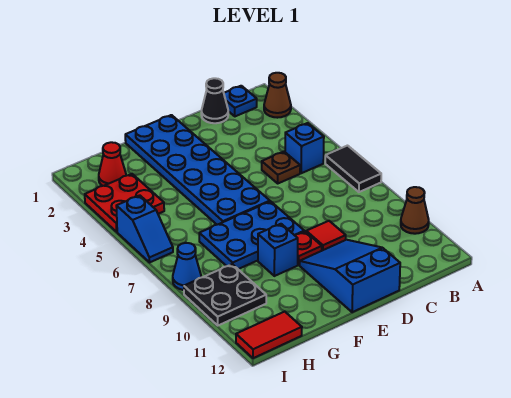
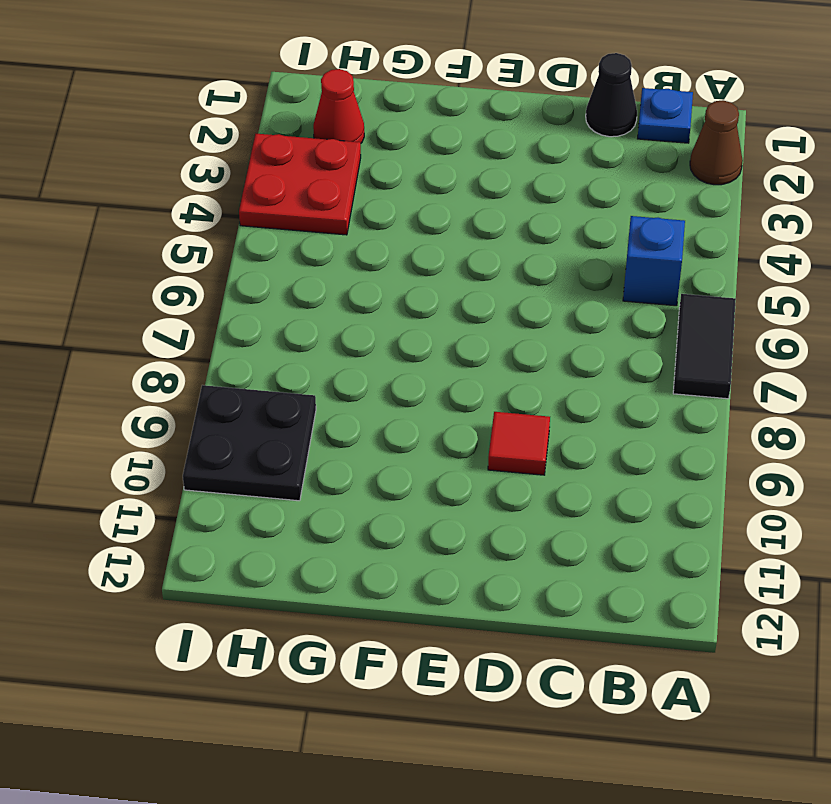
none -> brown cone A10 level 1
none -> brown plate C5 level 1
none -> blue slope D10:E12 level 1 top 12

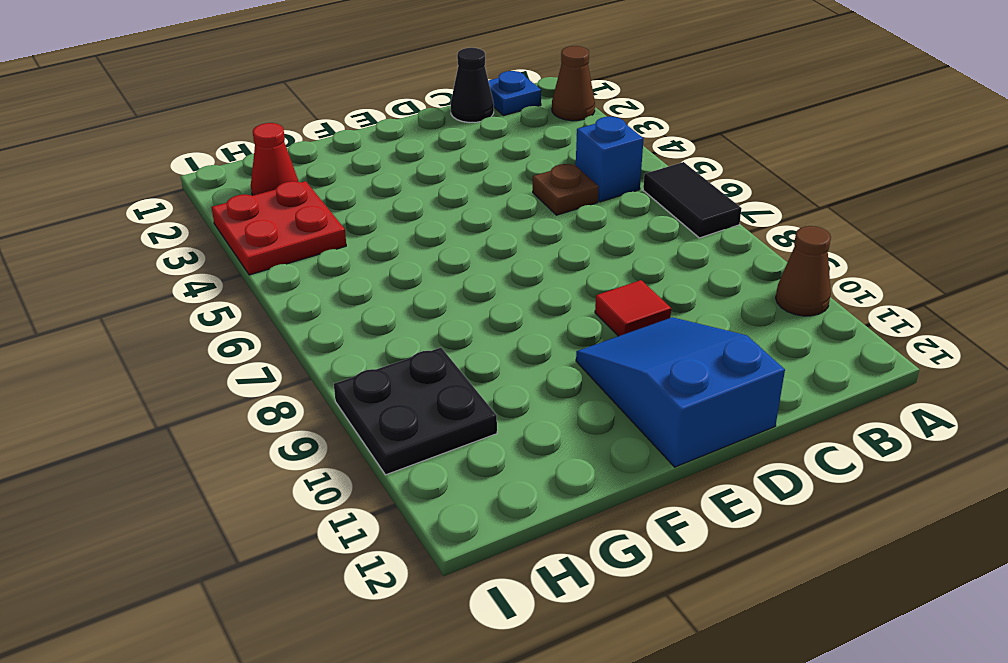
none -> blue plate E1:F6 level 1
none -> blue plate E7:G8 level 1
none -> red plate E9 level 1

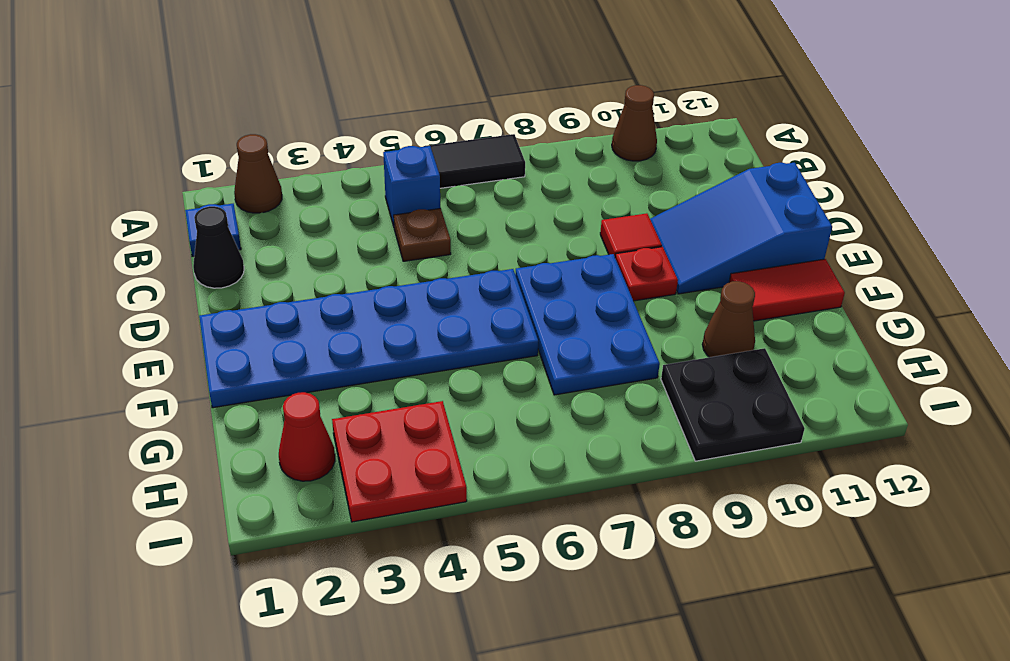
red tile F11:F12 level 1 -> red tile H12:I12 level 1
brown cone G10 level 1 -> none
none -> blue brick F9 level 1
none -> blue slope I5:I6 level 1 top 5
none -> blue cone I8 level 1

